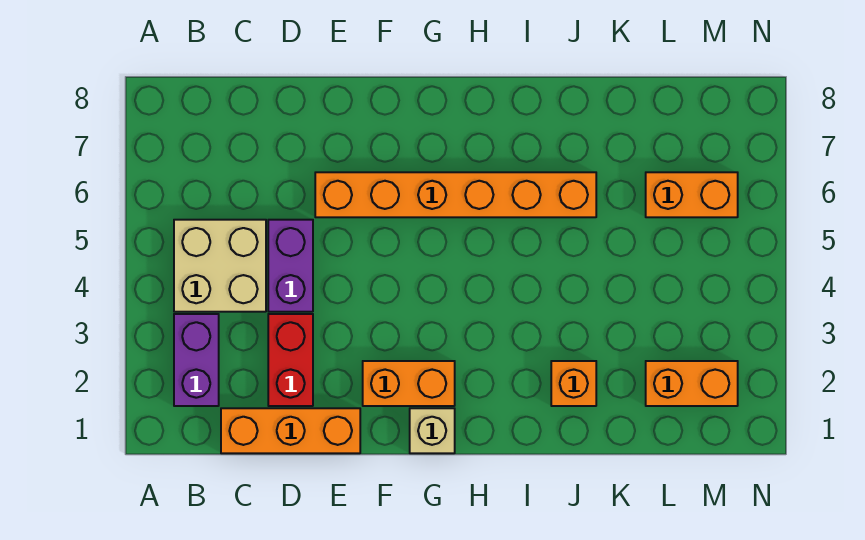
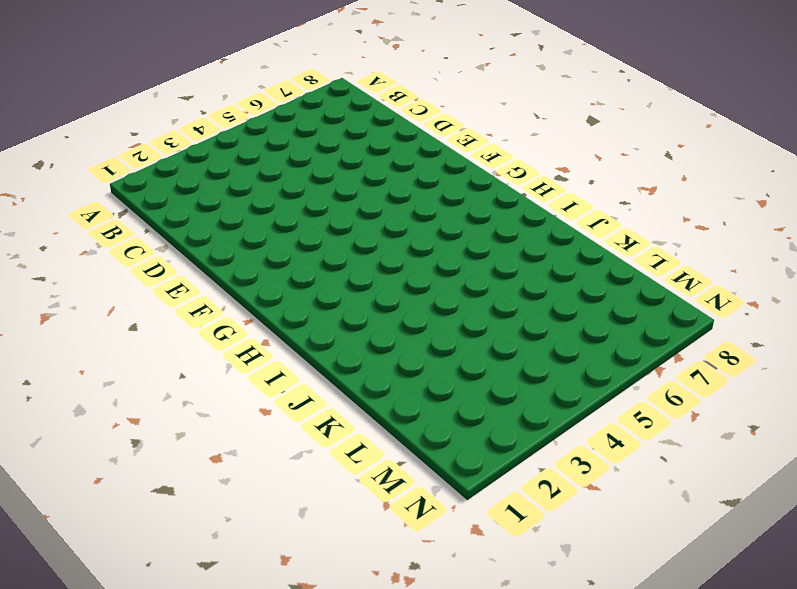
none -> purple brick B2:B3 level 1
none -> tan brick B4:C5 level 1

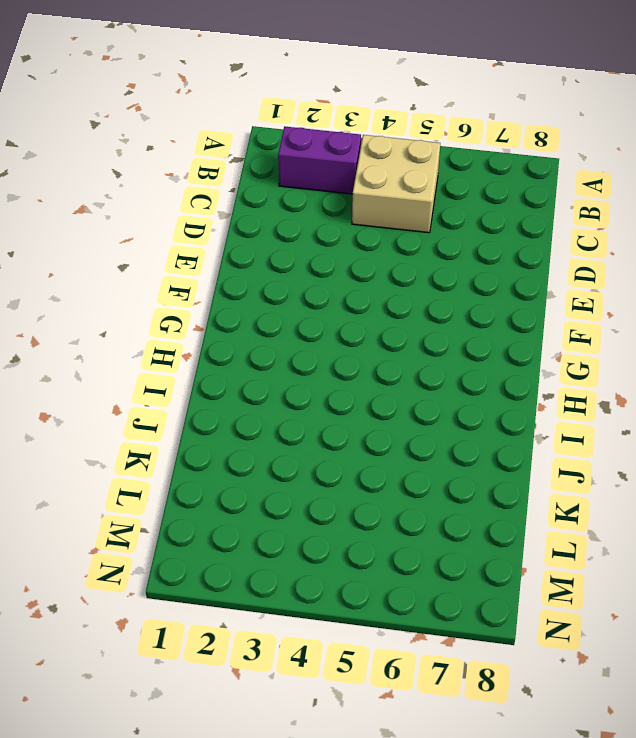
none -> orange brick C1:E1 level 1
none -> red brick D2:D3 level 1

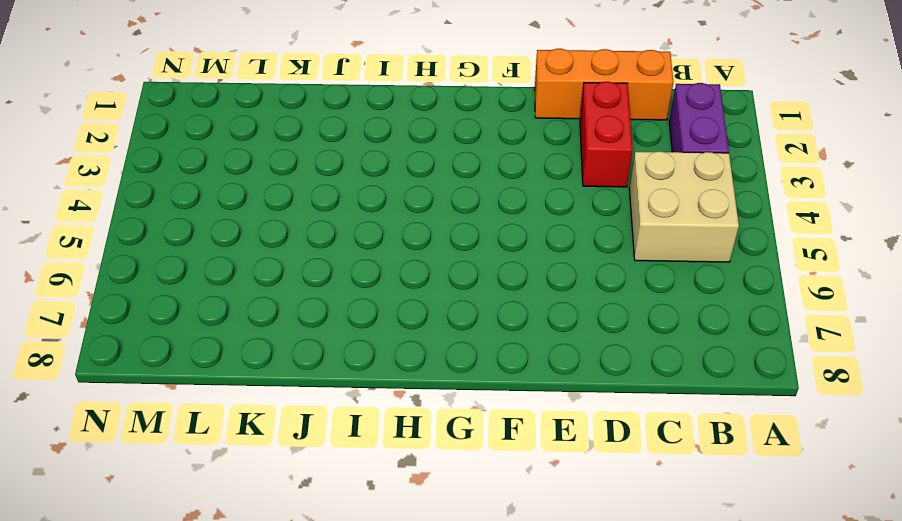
none -> purple brick D4:D5 level 1
none -> orange brick E6:J6 level 1

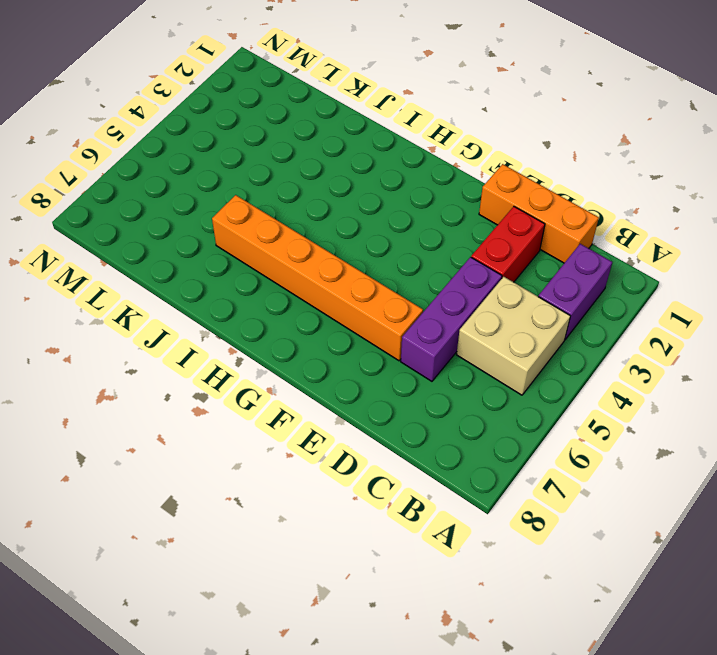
purple brick D4:D6 level 1 -> purple brick D4:D5 level 1
none -> orange brick F2:G2 level 1
none -> tan brick G1 level 1

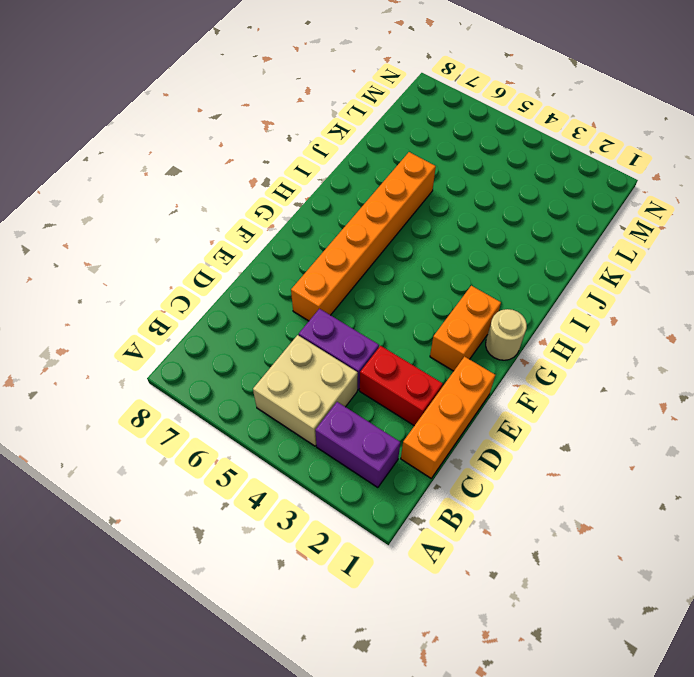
tan round brick G1 level 1 -> tan brick G1 level 1
none -> orange brick J2 level 1
none -> orange brick L2:M2 level 1

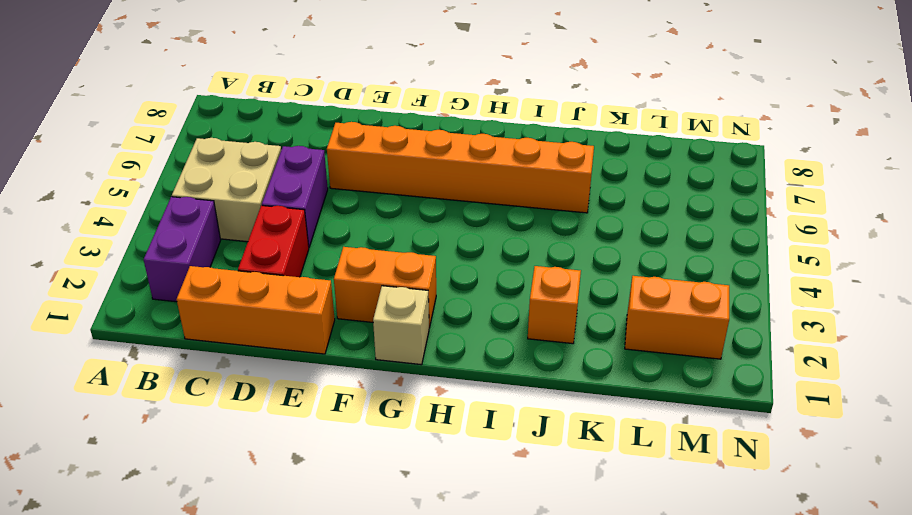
none -> orange brick L6:M6 level 1

